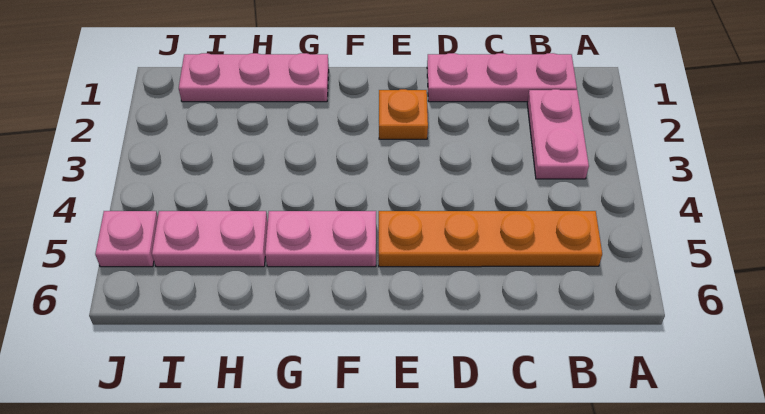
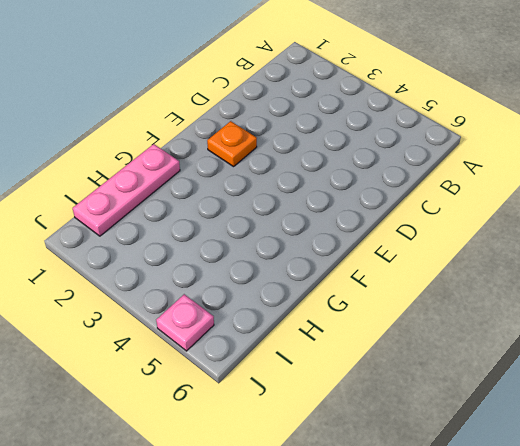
none -> pink plate B1:D1 level 1
none -> pink plate B2:B3 level 1

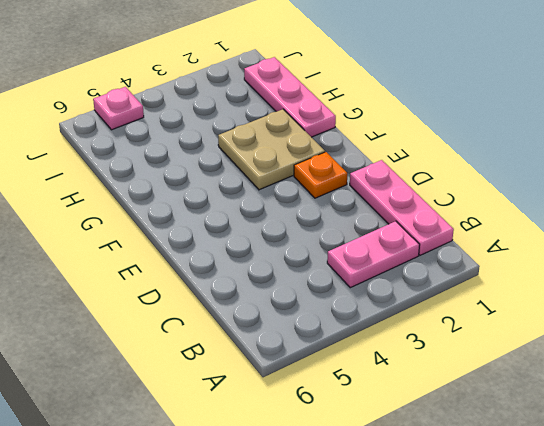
tan plate F2:G3 level 1 -> none
none -> orange plate B5:E5 level 1
none -> pink plate F5:G5 level 1

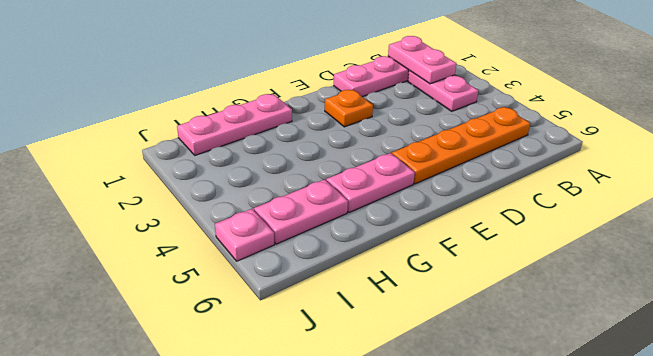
pink plate B1:B2 level 2 -> none

